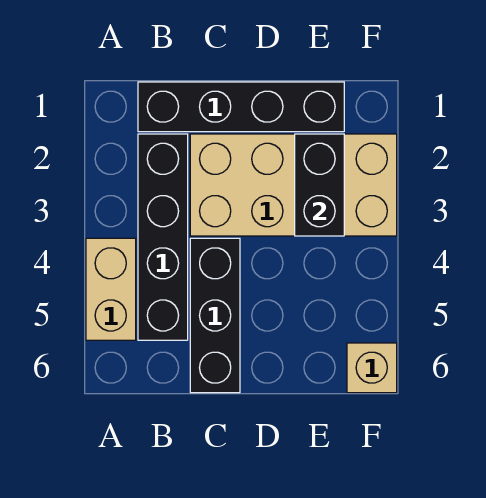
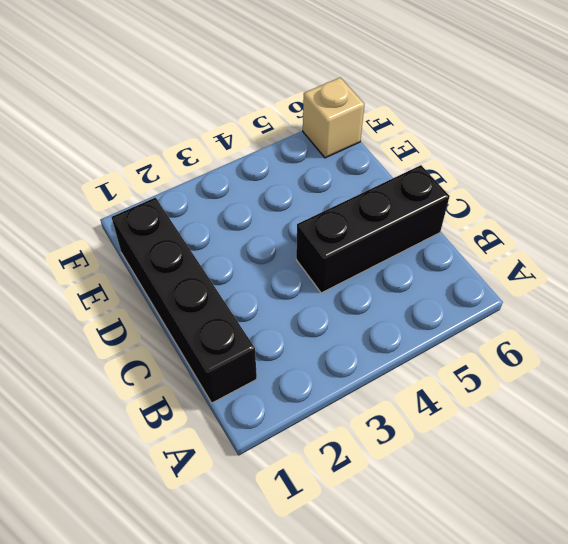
none -> tan brick A4:A5 level 1
none -> black brick B2:B5 level 1

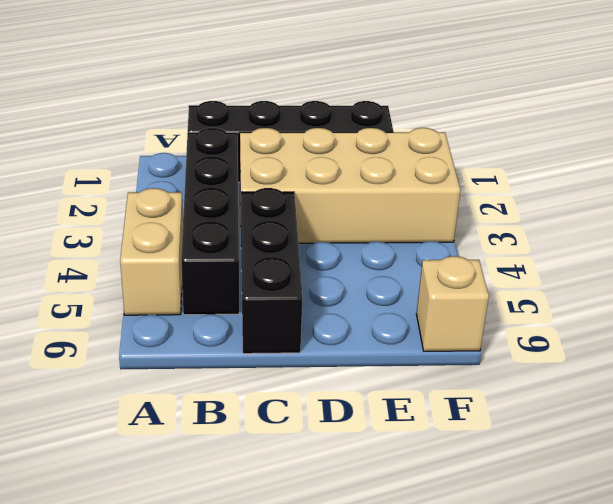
none -> black brick E2:E3 level 2

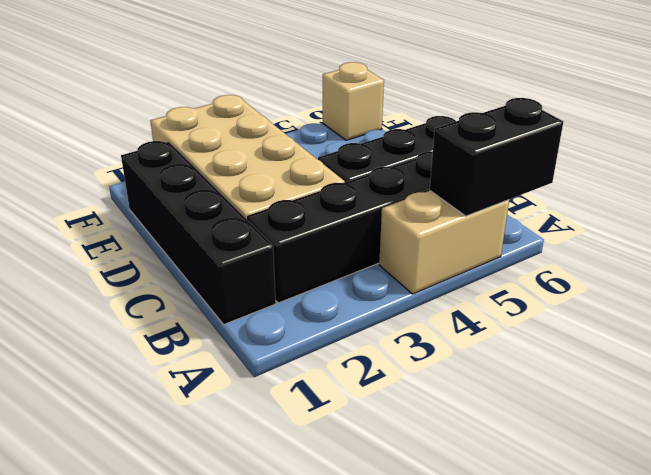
black brick A5:A6 level 2 -> black brick E2:E3 level 2

